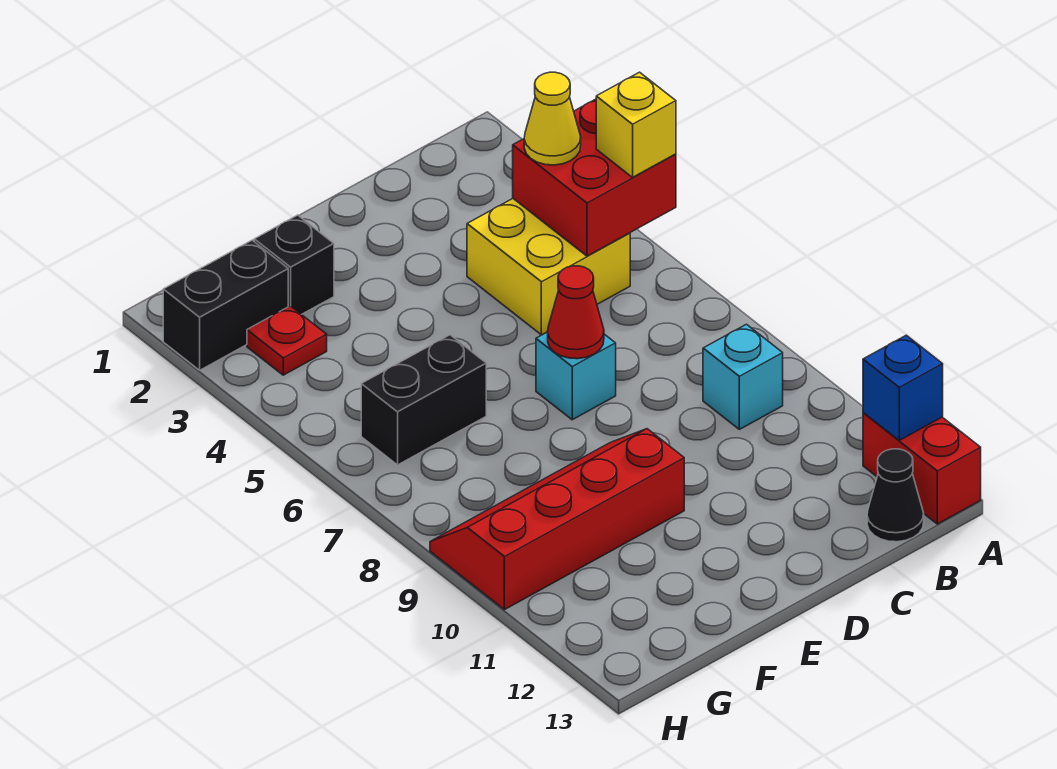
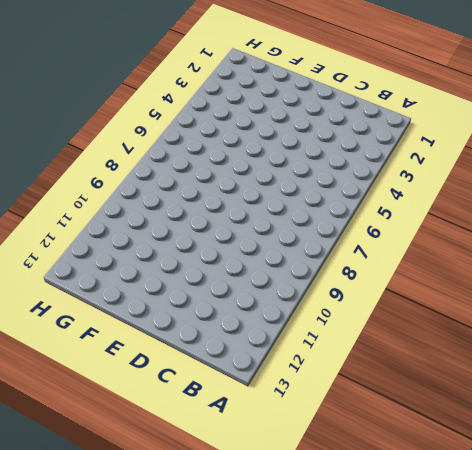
none -> red brick A12:A13 level 1
none -> yellow brick B4:C5 level 1
none -> cyan brick B9 level 1

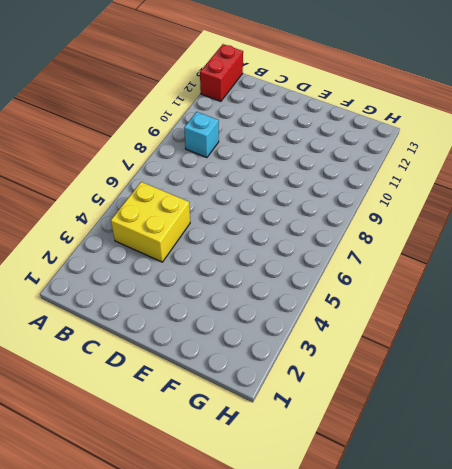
none -> black cone B13 level 1
none -> cyan brick D7 level 1
none -> red slope E9:H10 level 1 top 10

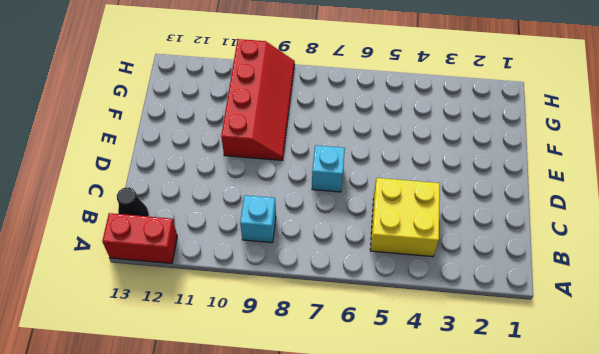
none -> black brick F2 level 1
none -> black brick F6:G6 level 1
none -> black brick G2:H2 level 1

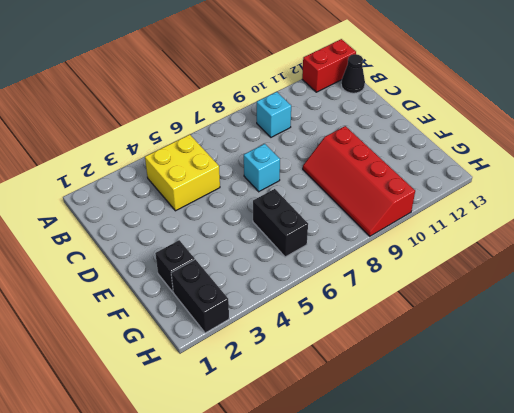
none -> red plate G3 level 1
none -> red brick A4:B5 level 2
none -> blue brick A12 level 2

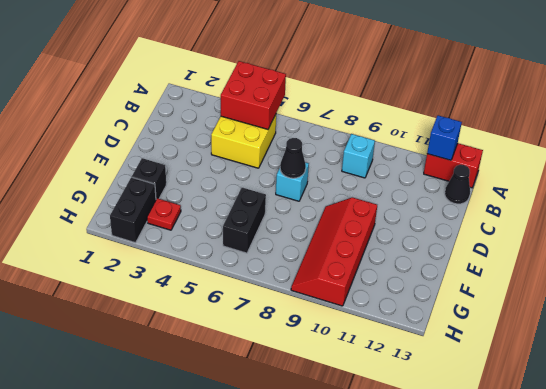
black cone D7 level 2 -> red cone D7 level 2
none -> yellow brick A5 level 3
none -> yellow cone B4 level 3

